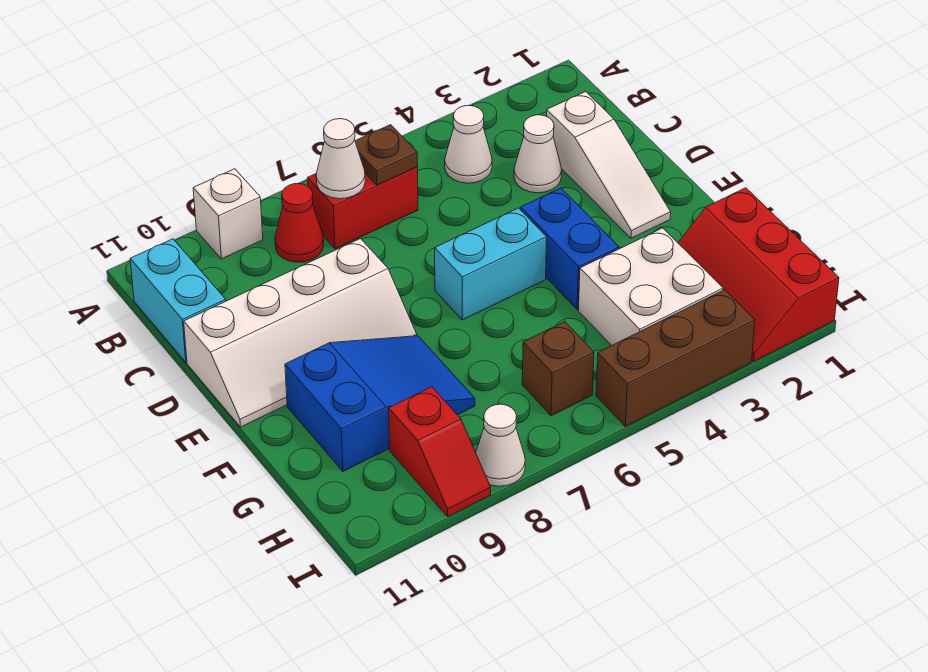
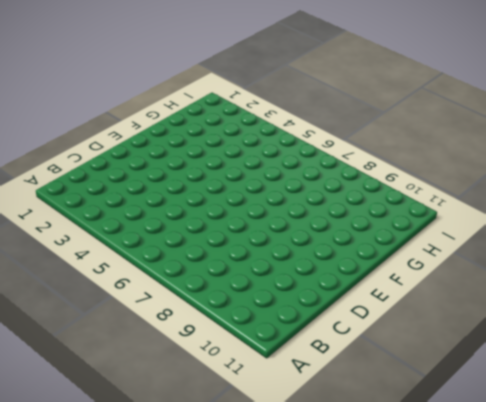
none -> white brick A9 level 1
none -> white cone B4 level 1
none -> red brick B6:B7 level 1

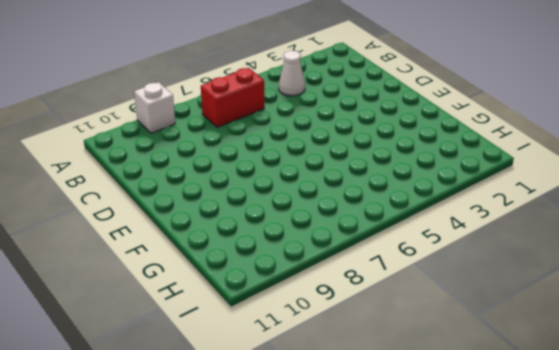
none -> red cone B8 level 1
none -> cyan brick B11:C11 level 1
none -> white slope C2:E2 level 1 top C

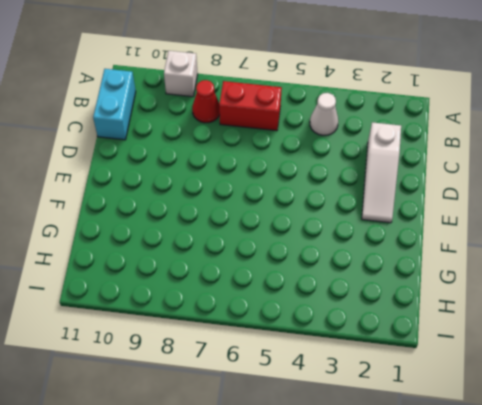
none -> white cone C3 level 1
none -> white slope D8:E11 level 1 top D
none -> blue brick E4:F4 level 1

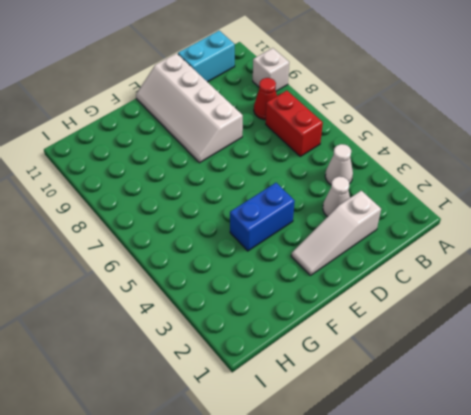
none -> cyan brick E5:E6 level 1
none -> blue slope F8:G10 level 1 top 10
none -> red slope G1:I2 level 1 top 1

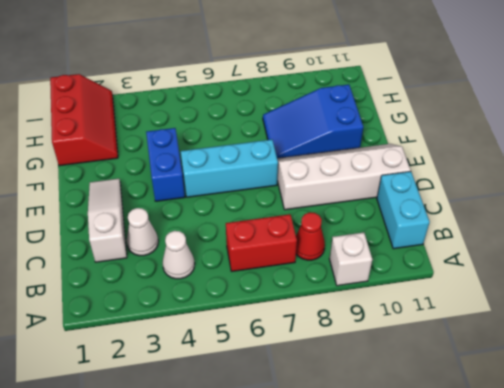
cyan brick E5:E7 level 1 -> cyan brick E5:E6 level 1
none -> white brick G3:H4 level 1
none -> brown brick H6 level 1
none -> red slope H9:I9 level 1 top H

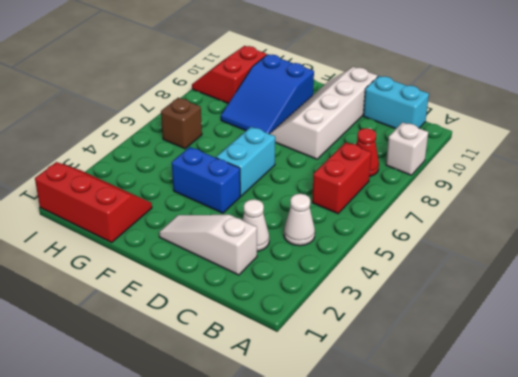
red slope H9:I10 level 1 top H -> red slope H9:I9 level 1 top H
none -> white brick G3:H4 level 1
none -> brown brick I3:I5 level 1
none -> white cone I8 level 1

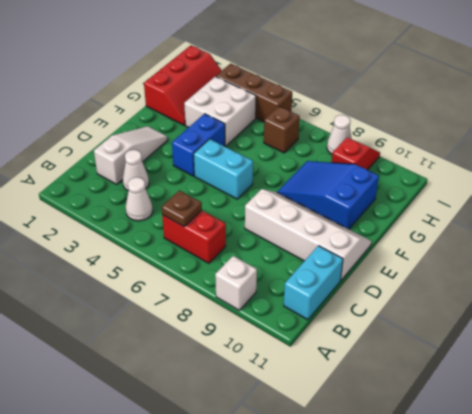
none -> red cone B8 level 1
none -> white cone B7 level 2

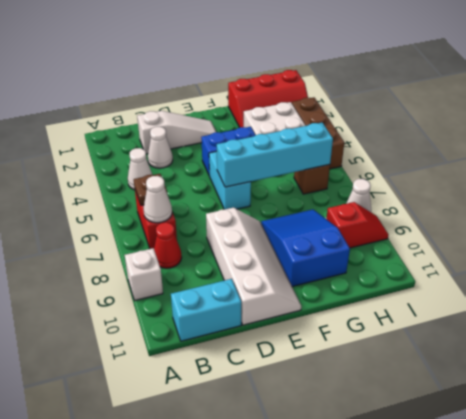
cyan brick E6:H6 level 2 -> none

